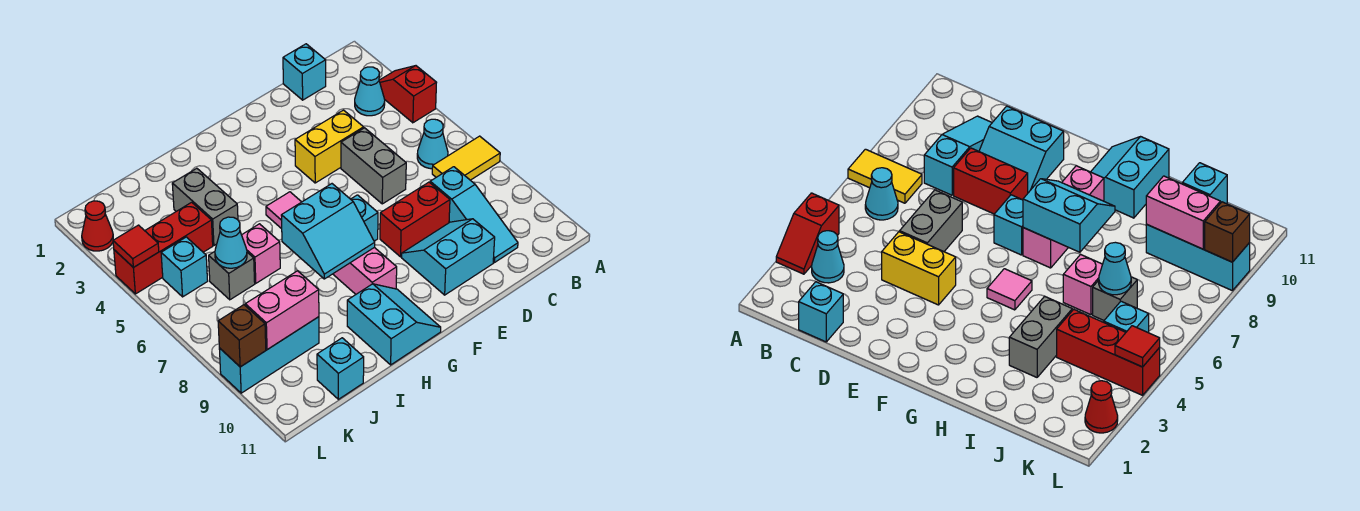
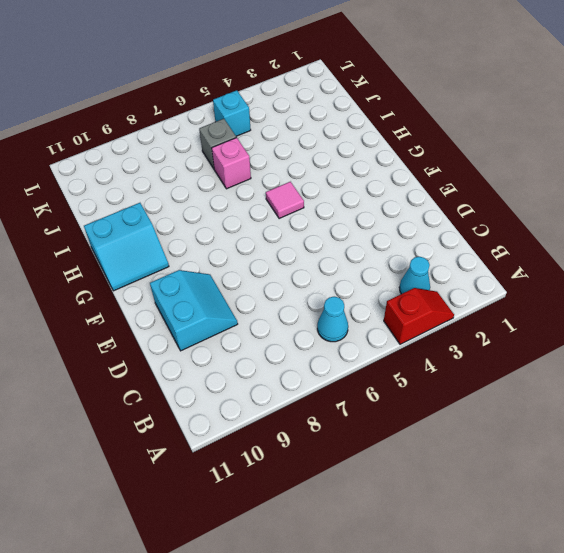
none -> yellow tile A7:B7 level 1
none -> cyan brick C1 level 1
none -> cyan slope C8:C10 level 1 top 8

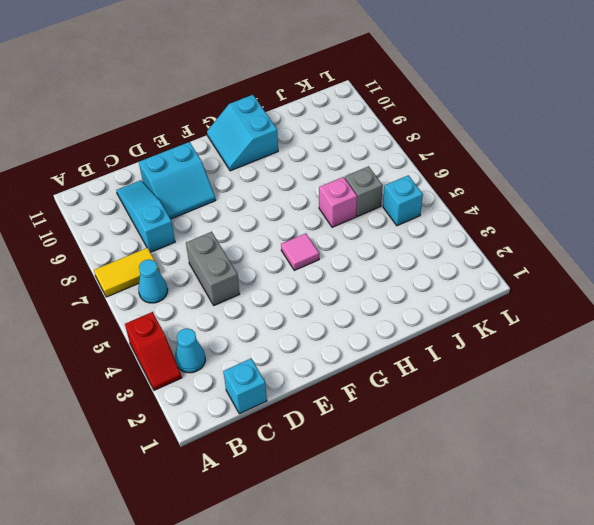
none -> yellow brick D4:E4 level 1
none -> red brick D8:E8 level 1
none -> cyan brick F7 level 1

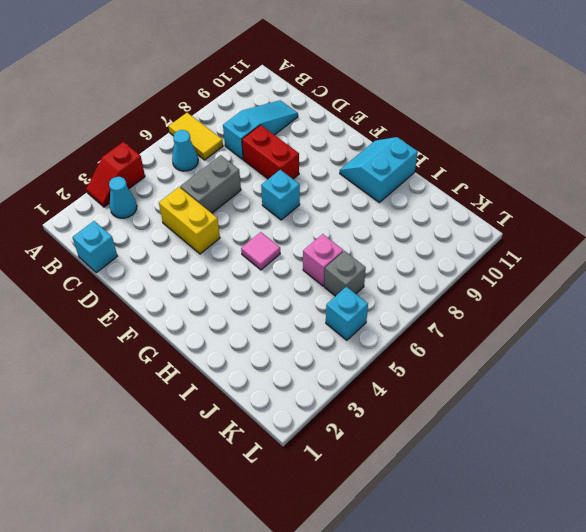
none -> cyan slope D9:E10 level 1 top 10
none -> pink brick G7:G9 level 1
none -> grey brick I3:I4 level 1

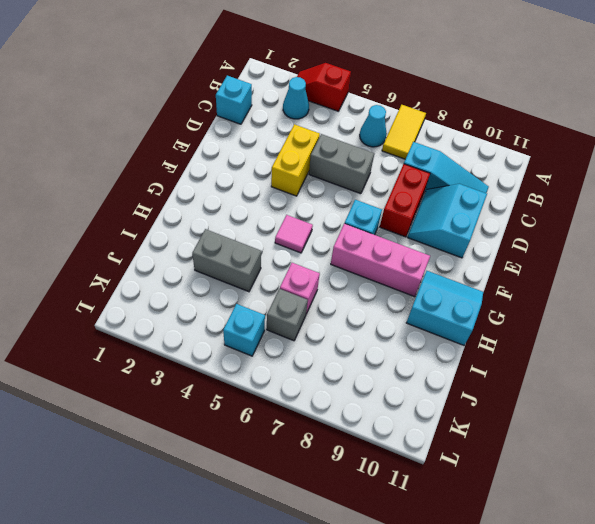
none -> red brick J4:L4 level 1
none -> cyan brick J9:L9 level 1
none -> cyan brick J11 level 1

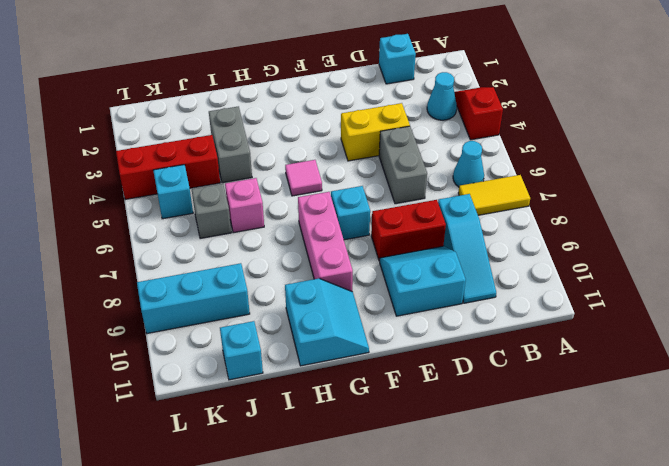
none -> red cone L2 level 1
none -> cyan slope G7:H8 level 2 top 7
none -> cyan cone J6 level 2

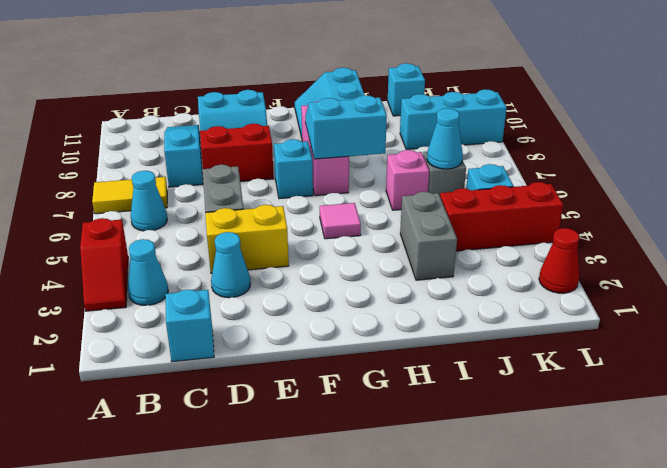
cyan cone D3 level 1 -> none
none -> pink brick J9:K9 level 2
none -> red tile L4 level 2
none -> brown brick L9 level 2

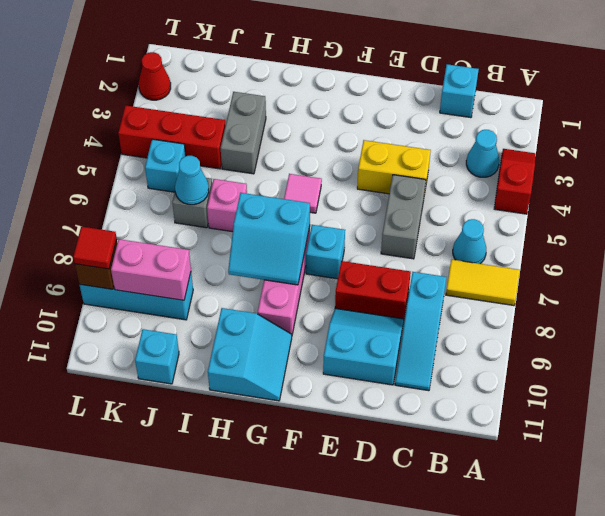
red tile L9 level 3 -> red tile L4 level 2

